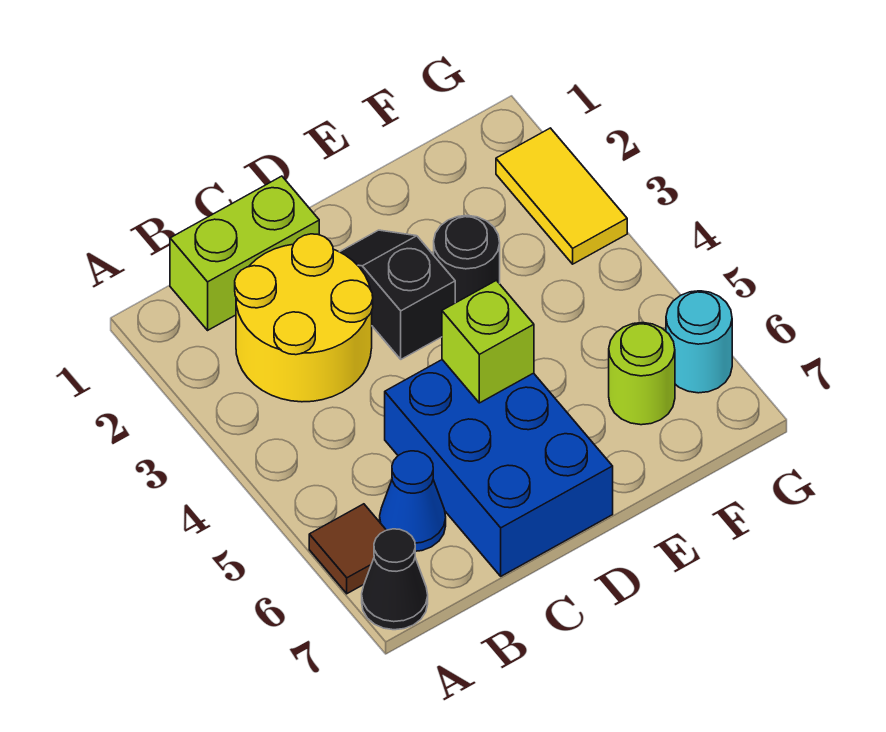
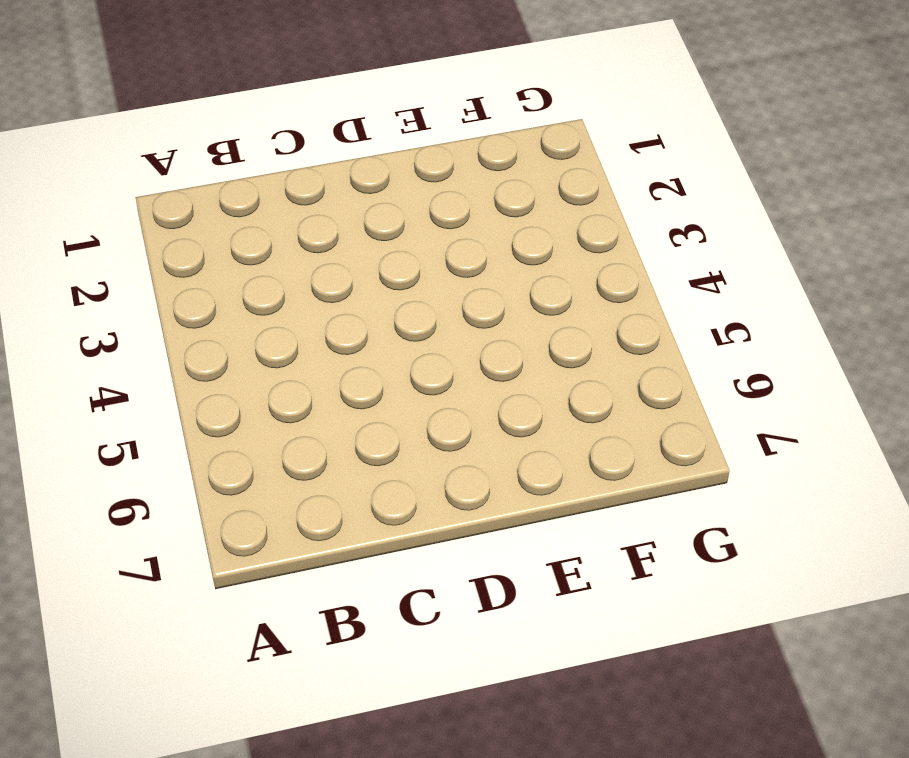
none -> brown tile A6 level 1
none -> black cone A7 level 1
none -> lime brick B1:C1 level 1

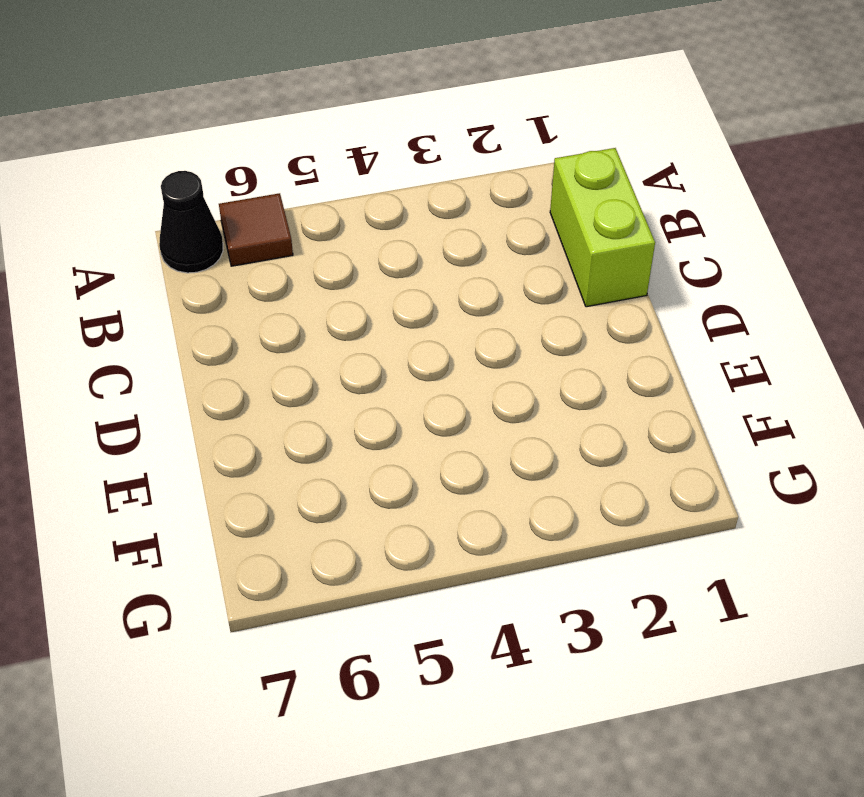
none -> yellow round brick B2:C3 level 1
none -> blue cone B6 level 1
none -> blue brick C5:D7 level 1

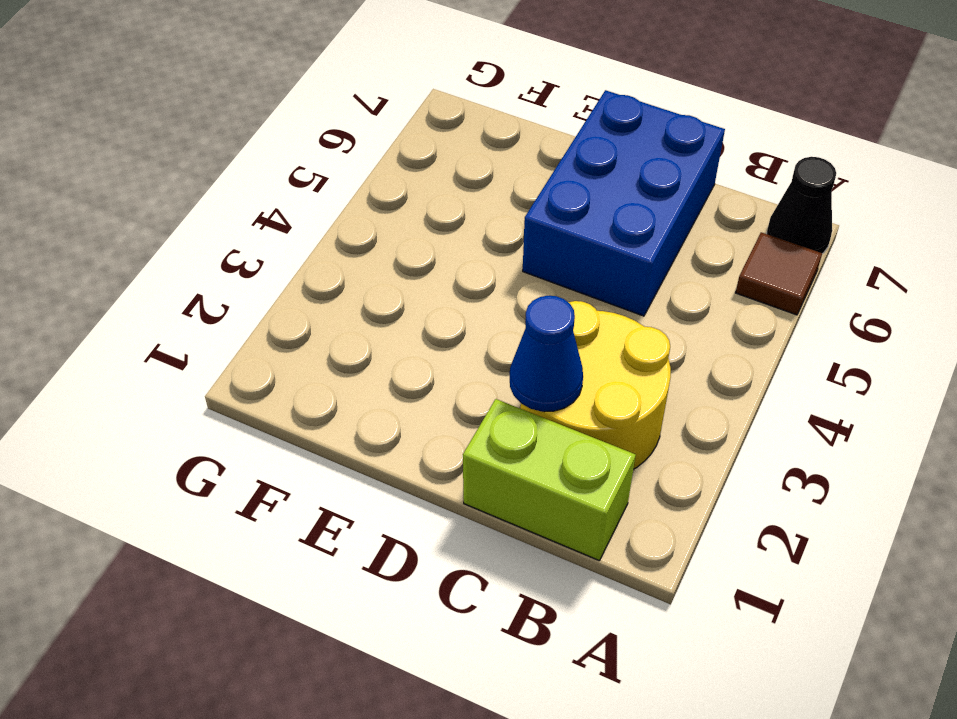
blue cone C2 level 2 -> blue cone B6 level 1
none -> black slope D2:D3 level 1 top 3
none -> black round brick E3 level 1
none -> lime round brick F6 level 1

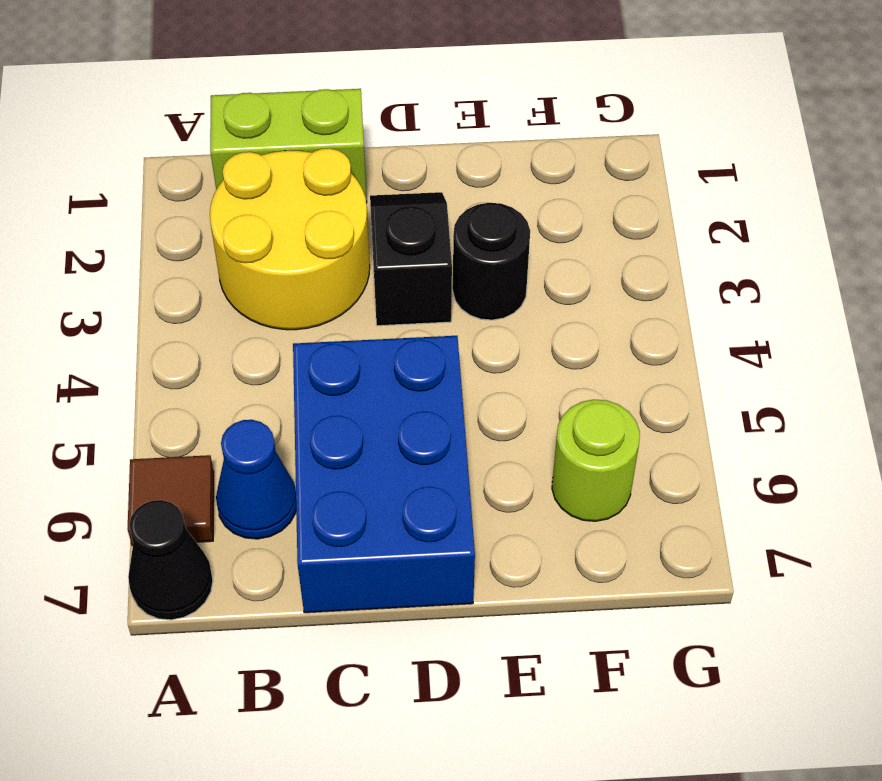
none -> yellow tile G2:G3 level 1
none -> cyan round brick G6 level 1
none -> lime brick D5 level 2

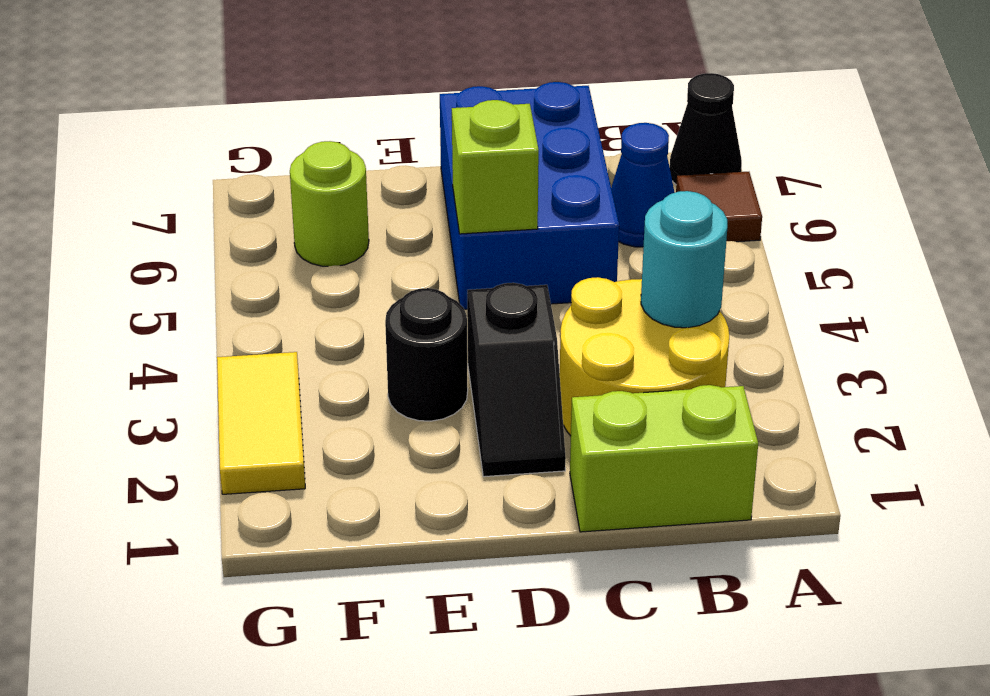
cyan round brick B3 level 2 -> cyan round brick G6 level 1

